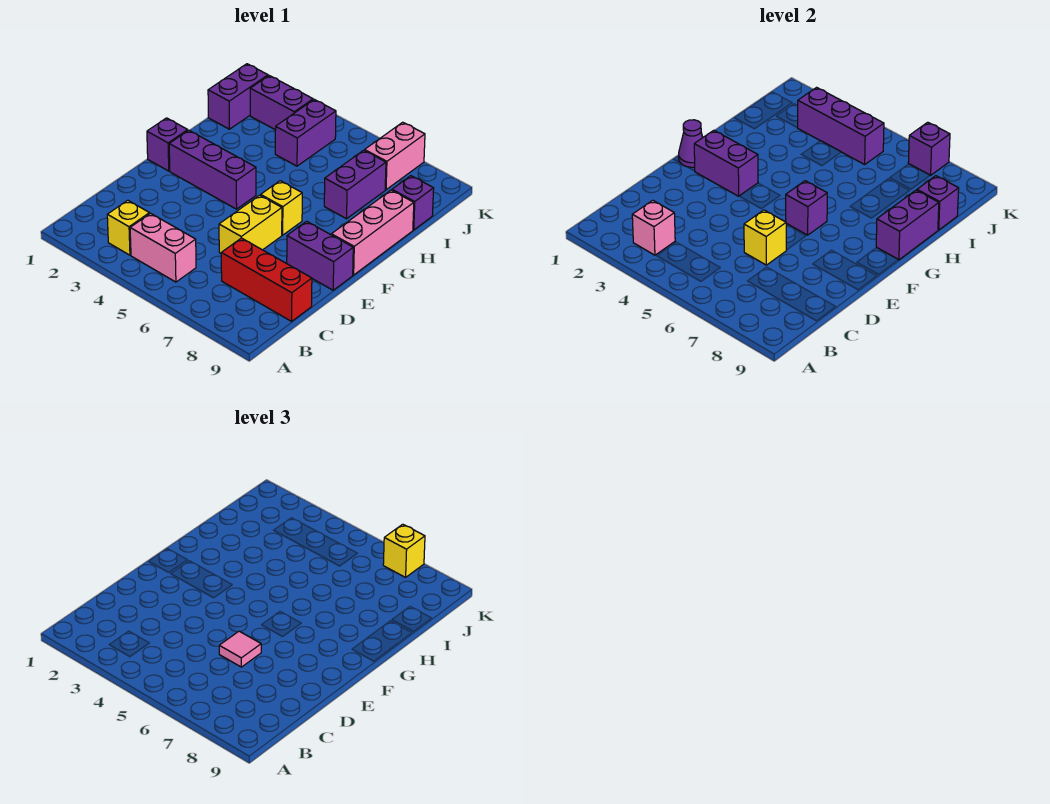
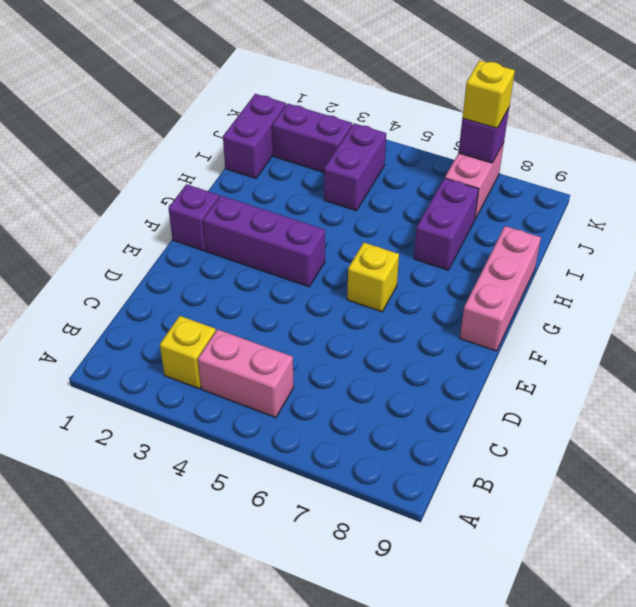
none -> red brick C7:C9 level 1
none -> yellow brick D6:E6 level 1
none -> purple brick E8:E9 level 1

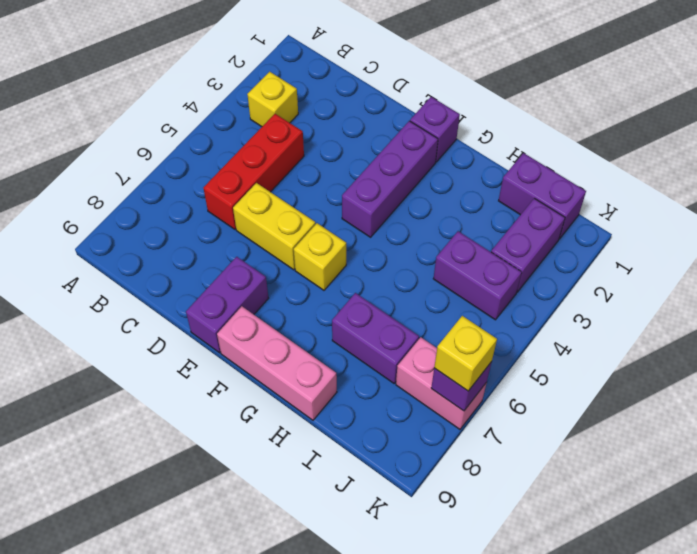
red brick C4:C6 level 1 -> red brick C7:C9 level 1
none -> pink brick B4:B5 level 1
none -> purple brick I9 level 1
none -> pink brick B3 level 2

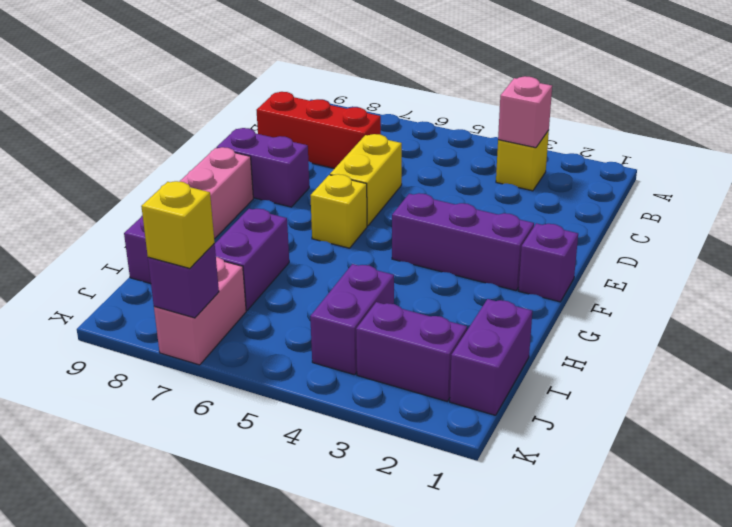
none -> pink brick B4:B5 level 1
none -> yellow brick D6 level 2
none -> purple cone F1 level 2

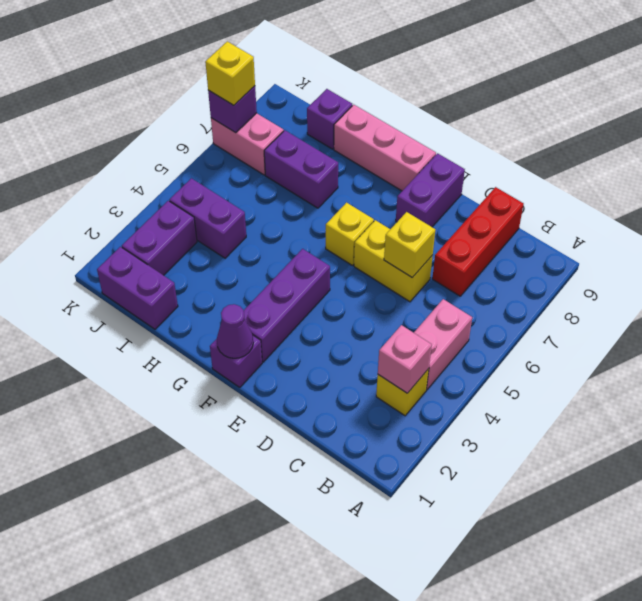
none -> purple brick F2:F3 level 2
none -> purple brick F6 level 2
none -> purple brick G9:H9 level 2

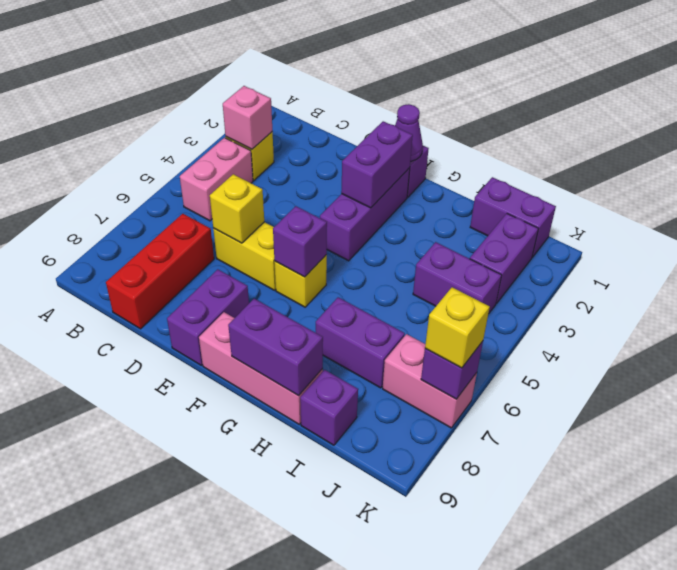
none -> purple brick I9 level 2
none -> purple brick J3:J5 level 2
none -> pink tile D6 level 3

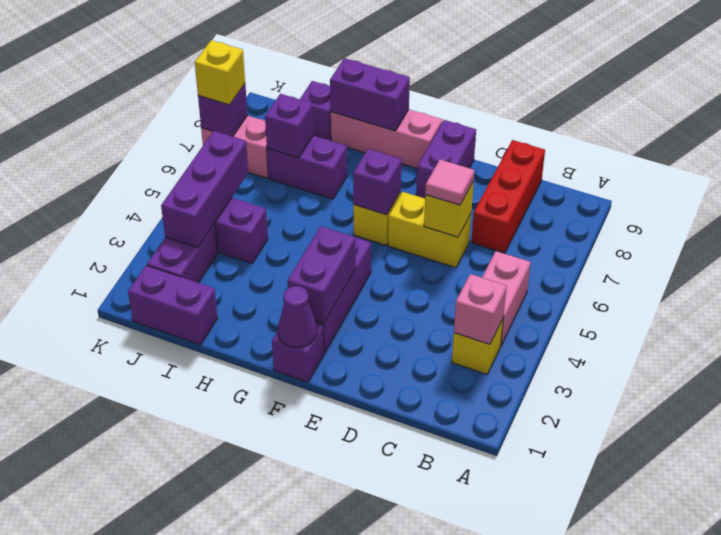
purple brick I7 level 2 -> purple brick I9 level 2

